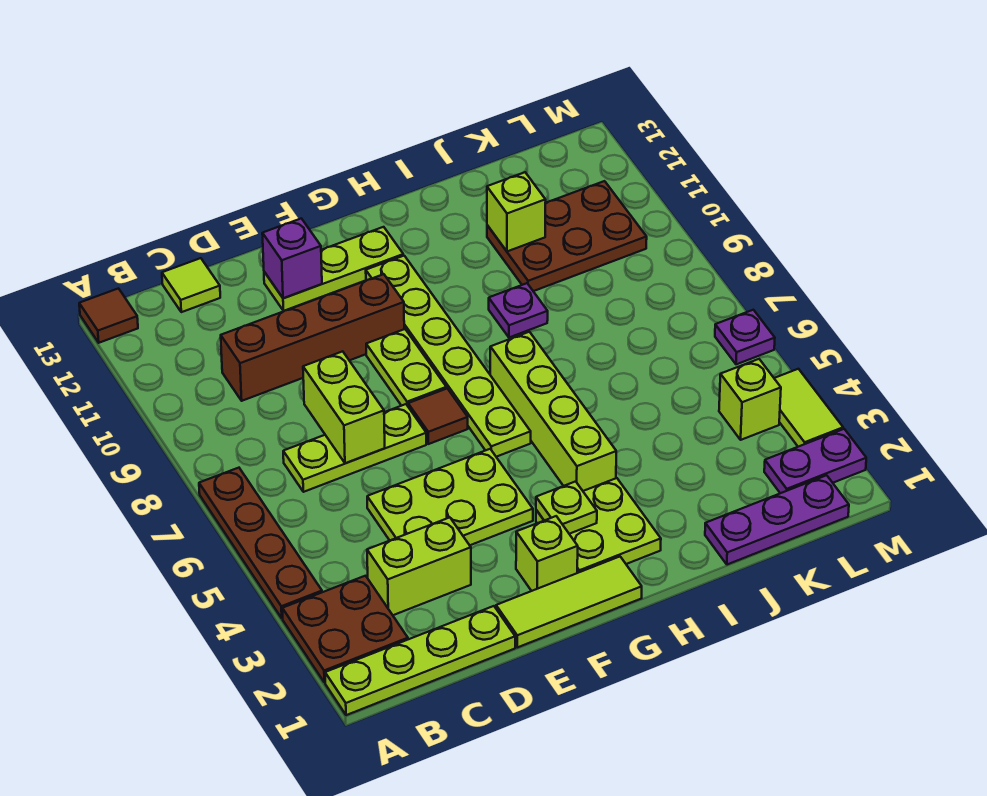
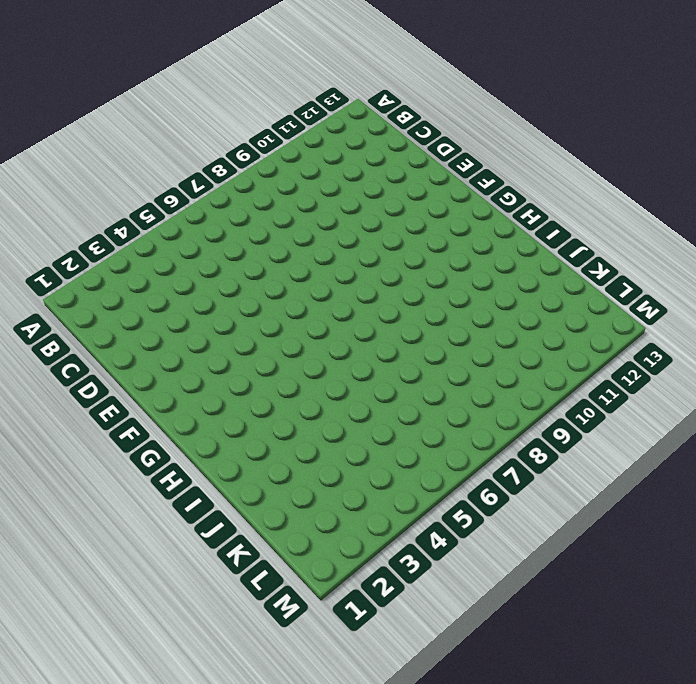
none -> lime plate A1:D1 level 1
none -> brown plate A2:B3 level 1
none -> brown plate A4:A7 level 1

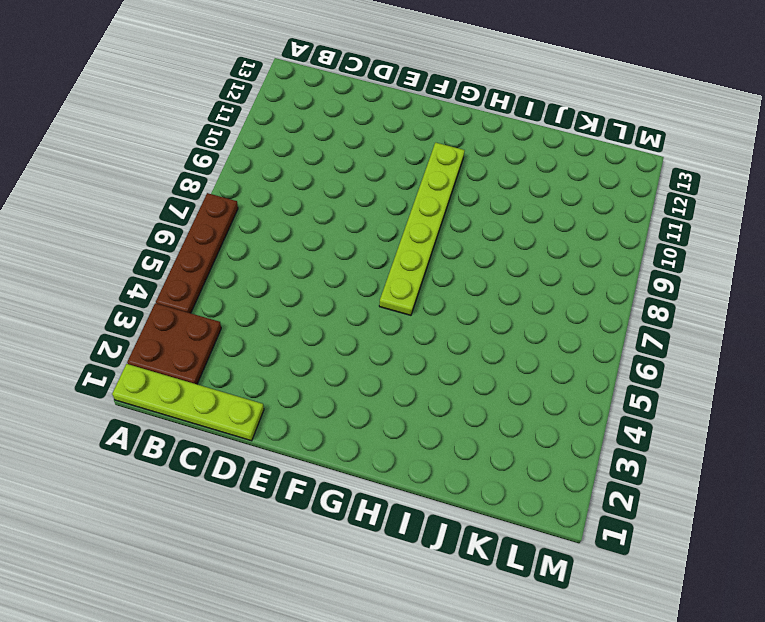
none -> brown tile A13 level 1
none -> lime brick C3:D3 level 1
none -> lime plate C7:E7 level 1

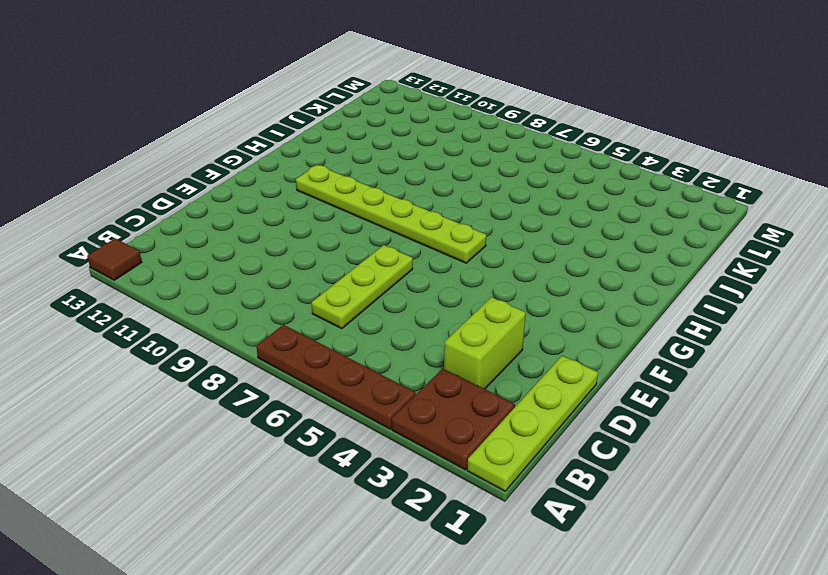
none -> brown brick C10:F10 level 1
none -> lime tile C13 level 1
none -> lime plate D4:F5 level 1

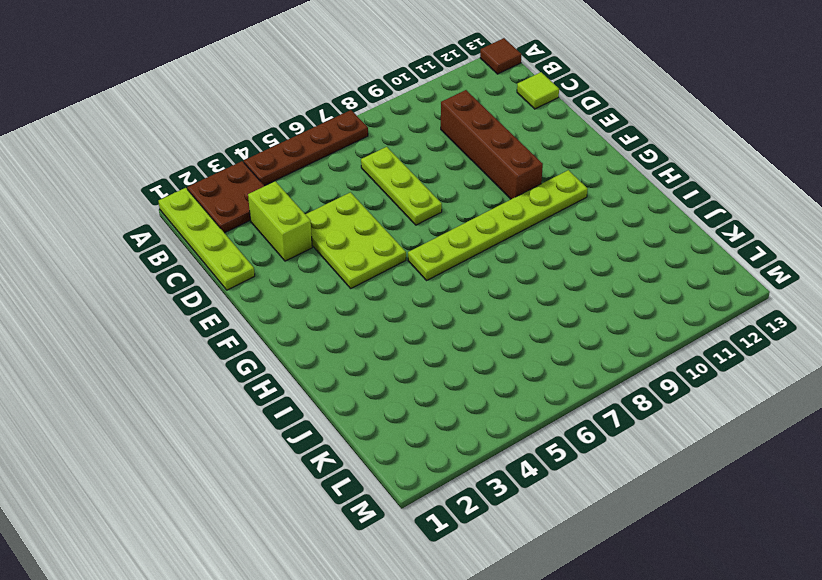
none -> lime tile E1:G1 level 1
none -> lime plate E12:G12 level 1
none -> lime brick F2 level 1

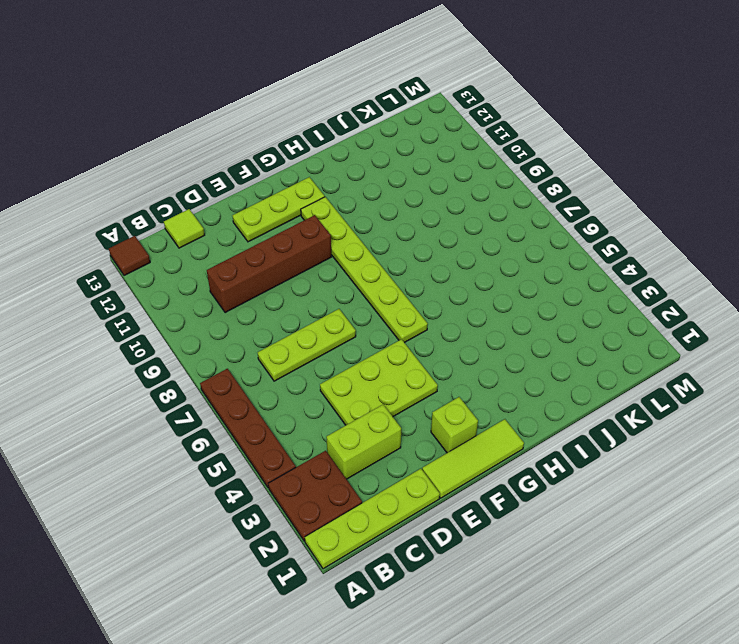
none -> brown tile F7 level 1
none -> lime plate F8:F9 level 1
none -> lime plate G2:H3 level 1

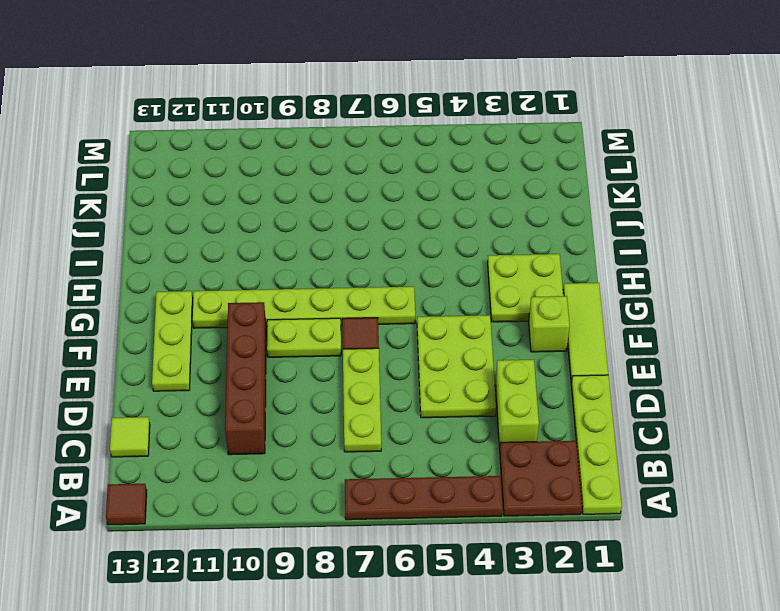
none -> lime brick H4:H7 level 1
none -> purple plate I9 level 1
none -> purple plate J1:L1 level 1

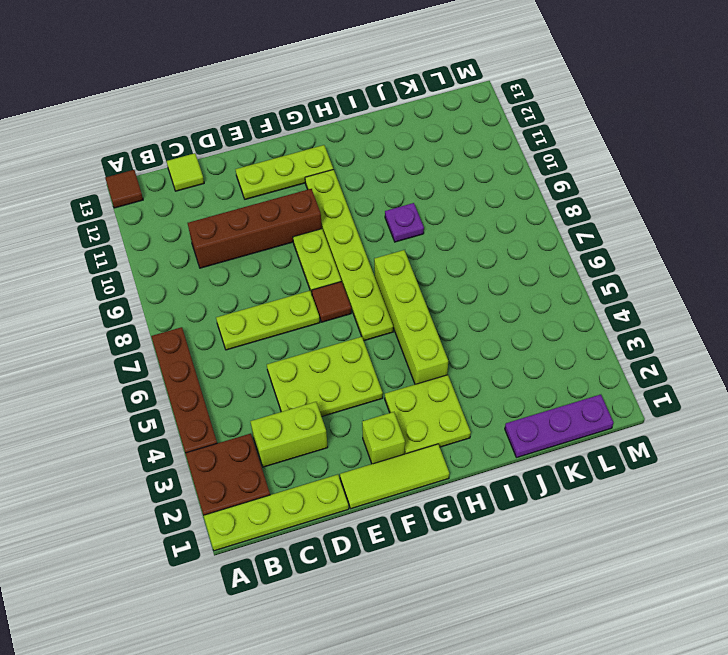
none -> brown plate J10:L11 level 1
none -> purple plate L2:M2 level 1
none -> lime brick L4 level 1

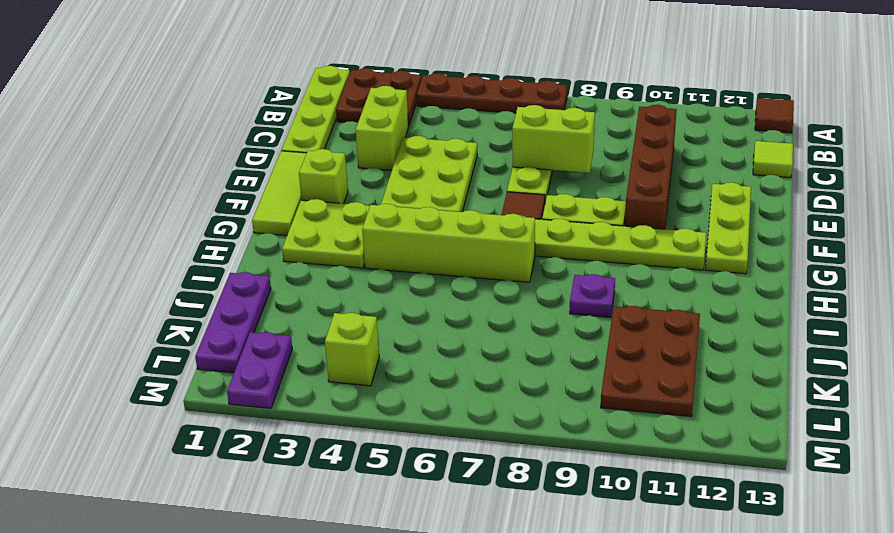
none -> lime tile M3:M4 level 1
none -> purple plate M6 level 1
none -> purple brick E12 level 2

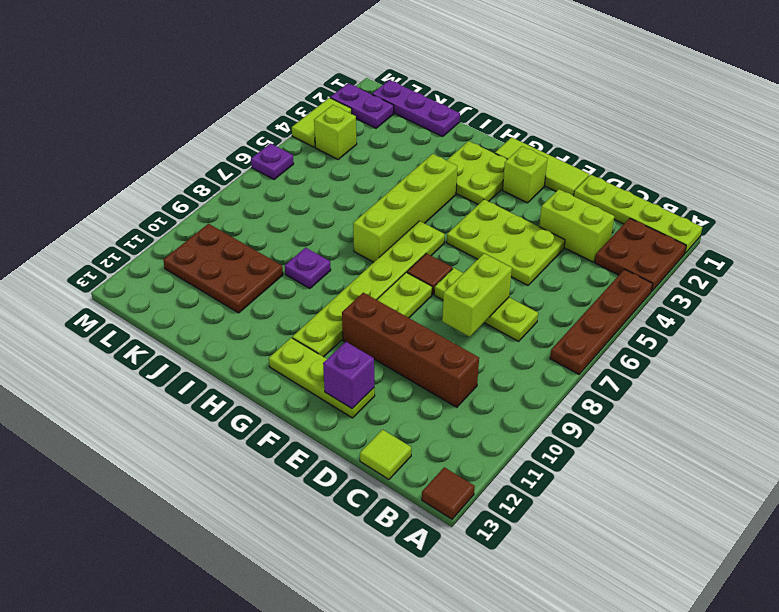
none -> lime plate G3 level 2
none -> lime brick J11 level 2

